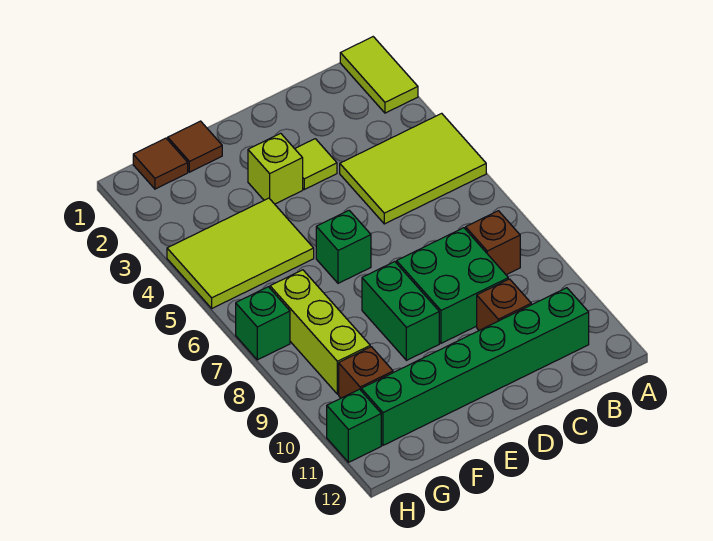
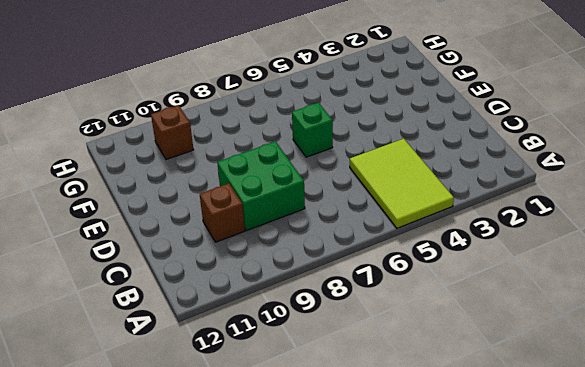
none -> lime tile A1:A2 level 1
none -> brown brick B8 level 1
none -> green brick B11:G11 level 1

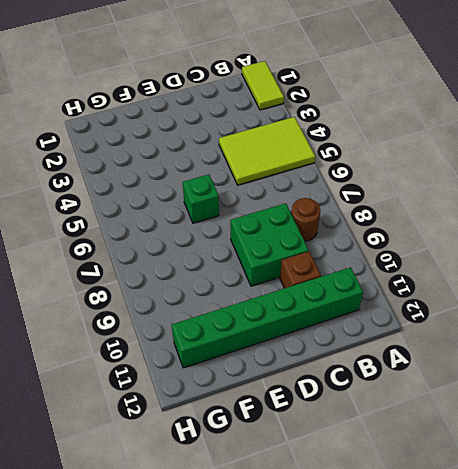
brown round brick B8 level 1 -> brown brick B8 level 1
none -> lime tile D3 level 1
none -> lime brick E3 level 1
none -> green brick E8:E9 level 1

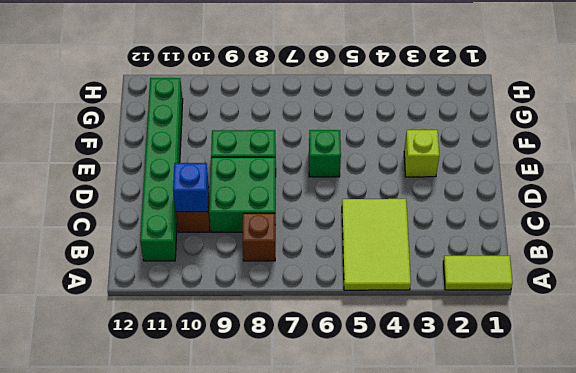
blue brick C10 level 2 -> none
none -> lime tile D3 level 1
none -> brown tile F1 level 1
none -> lime tile F4:H5 level 1

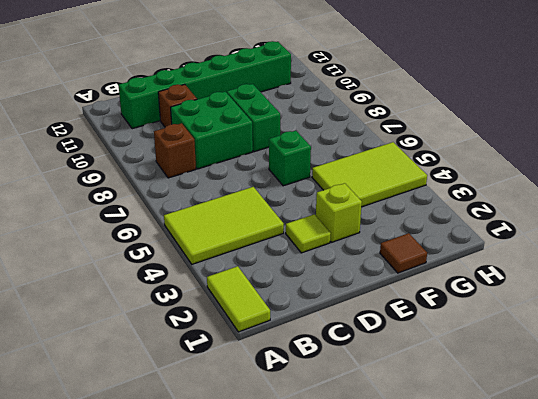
none -> brown tile G1 level 1
none -> lime brick G7:G9 level 1
none -> brown brick G10 level 1

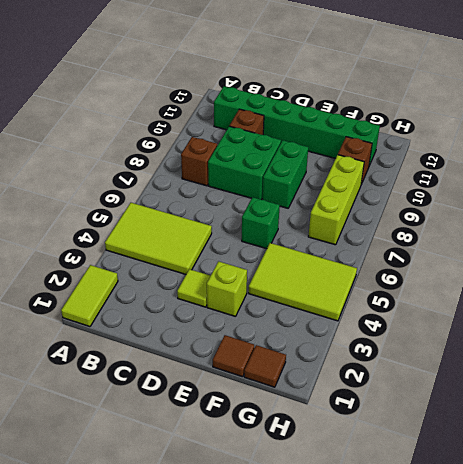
none -> green brick H7 level 1
none -> green brick H11 level 1

